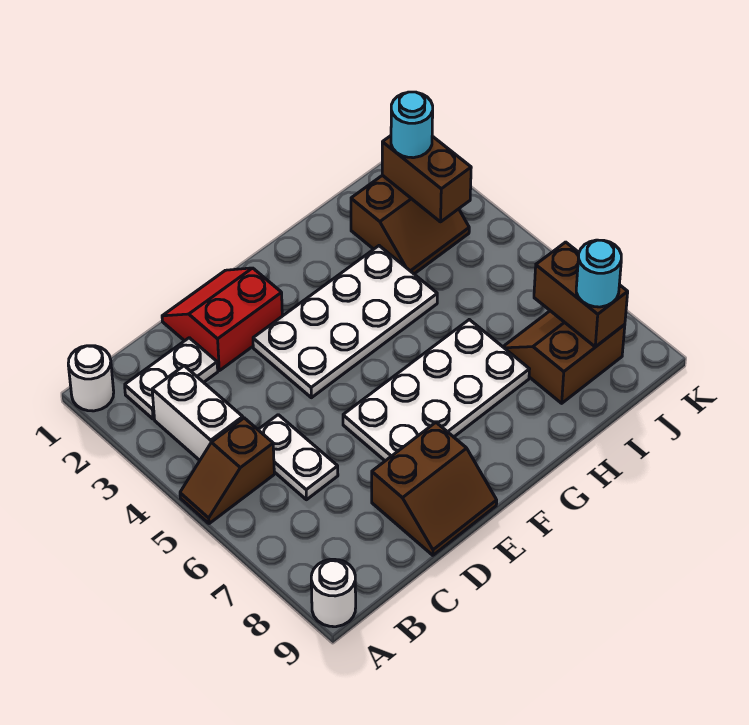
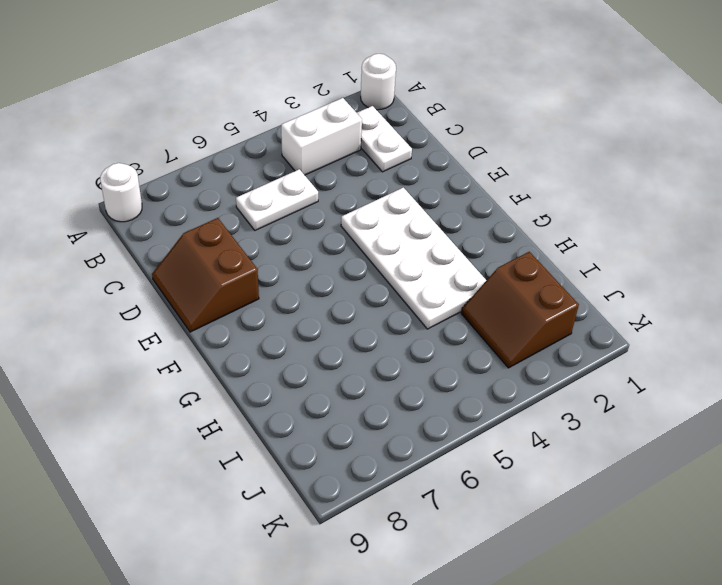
none -> brown slope A5:B5 level 1 top B
none -> red slope D1:E2 level 1 top 2
none -> white plate E6:H7 level 1

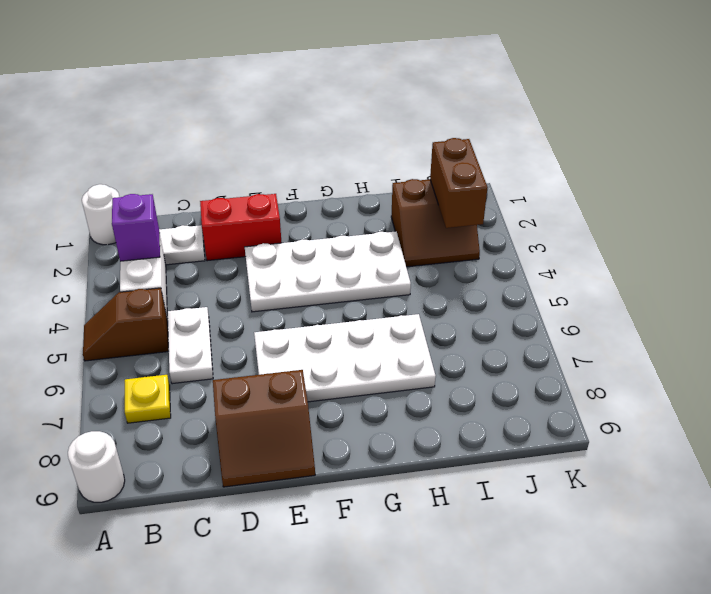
purple brick B3 level 2 -> none
yellow plate B7 level 1 -> none
none -> brown slope I7:J8 level 1 top 8
none -> brown brick J7:J8 level 2
none -> cyan round brick J2 level 3

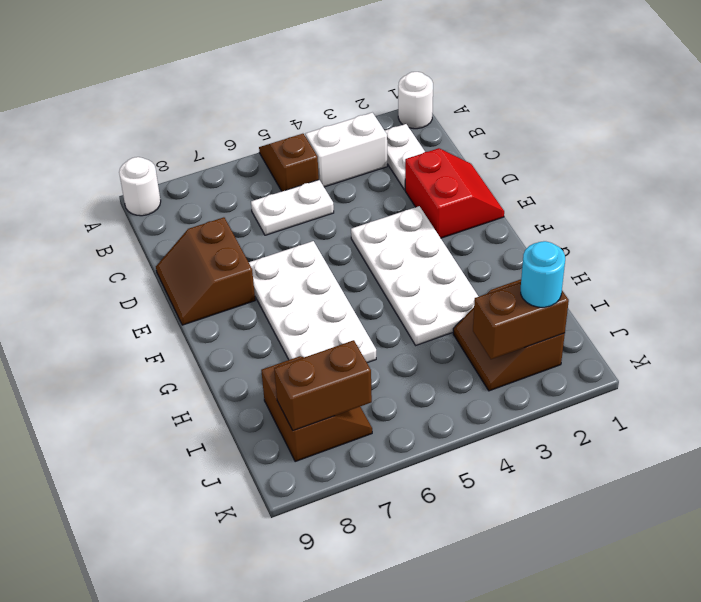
none -> cyan round brick J8 level 3

